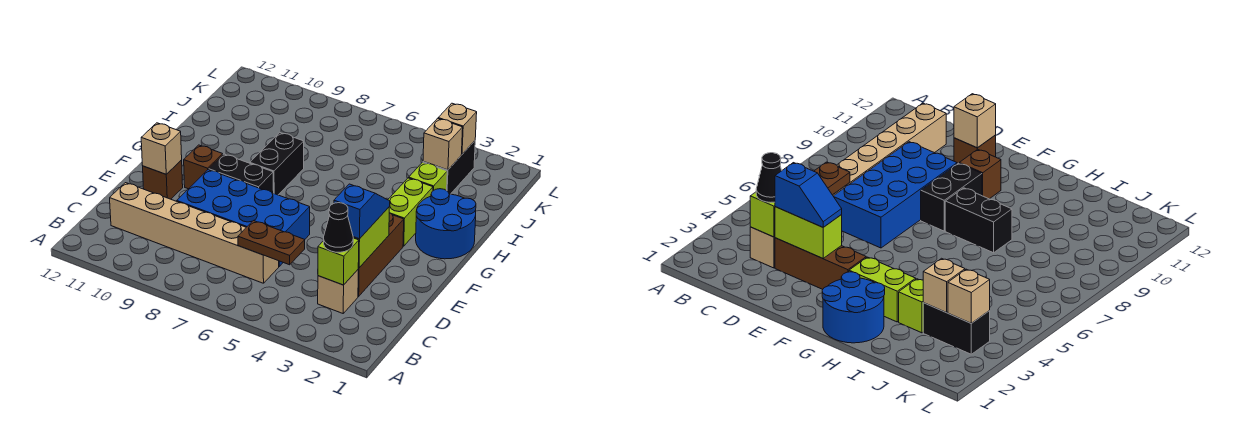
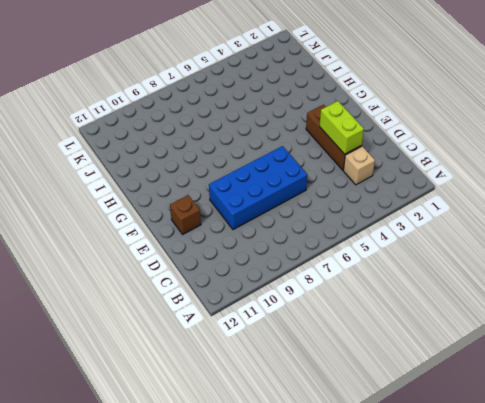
none -> tan brick C6:C11 level 1
none -> black brick F8:F9 level 1
none -> brown brick F10 level 1

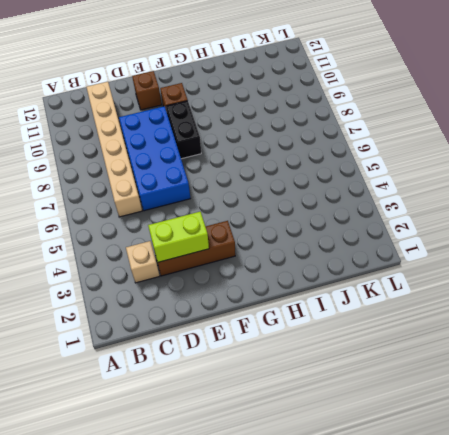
none -> blue round brick G1:H2 level 1
none -> lime brick G3:H3 level 1
none -> black brick G8:H8 level 1

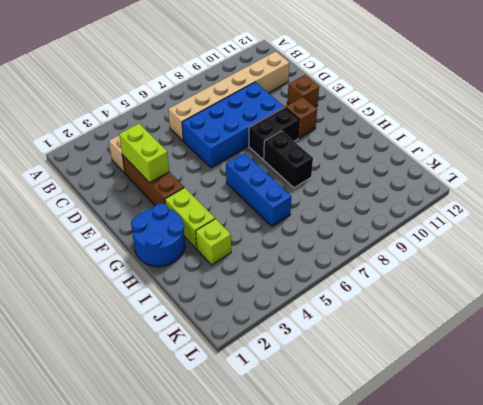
blue brick G6:I6 level 1 -> none
none -> black brick J3:K3 level 1
none -> lime brick C3 level 2
none -> brown plate C5:C6 level 2

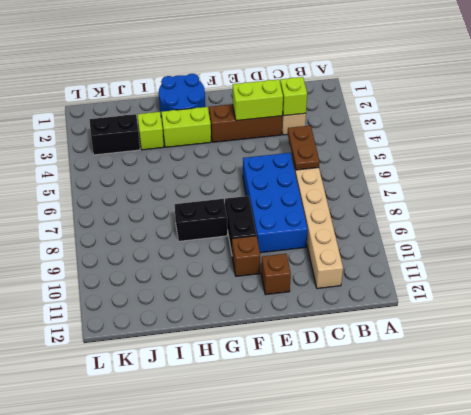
none -> tan brick E11 level 2
none -> tan brick J3 level 2
none -> tan brick K3 level 2

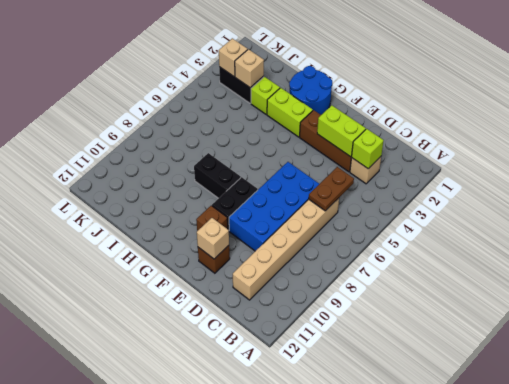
none -> black cone C3 level 3
none -> blue slope D3:E3 level 3 top D

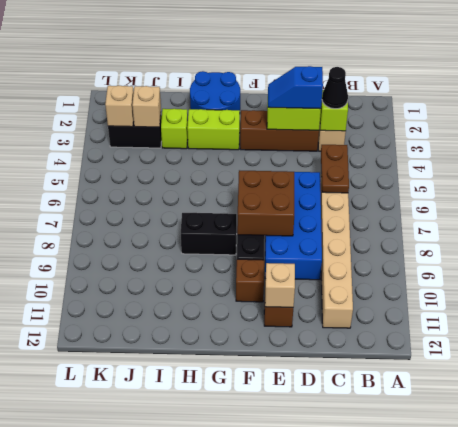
brown brick E7:F8 level 2 -> none

